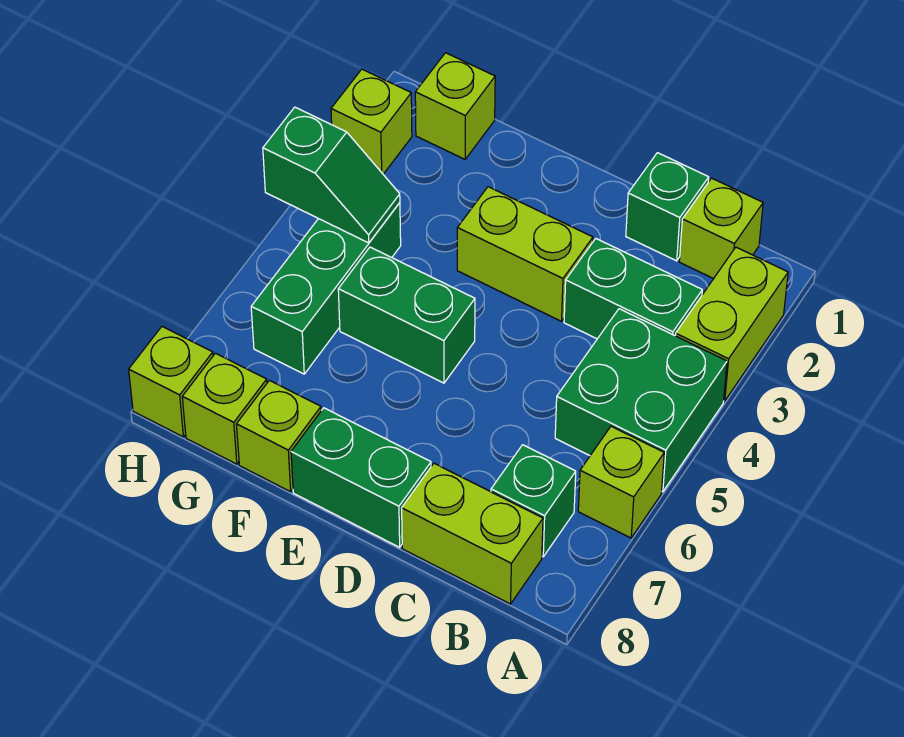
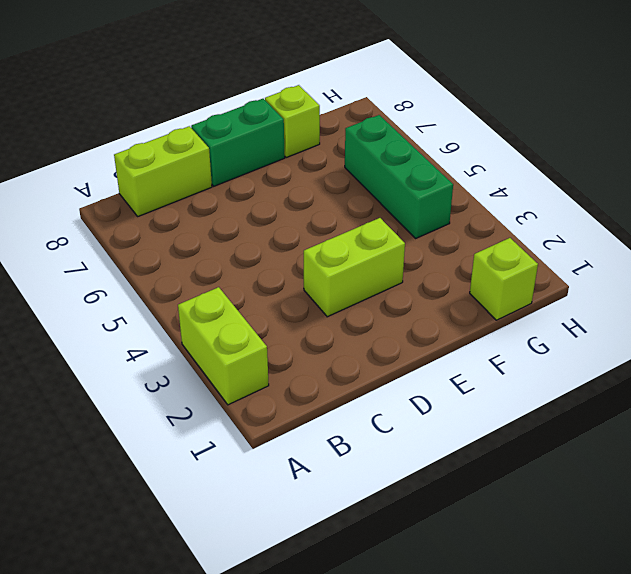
none -> green brick A4:B5 level 1
none -> lime brick A6 level 1
none -> lime brick B1 level 1

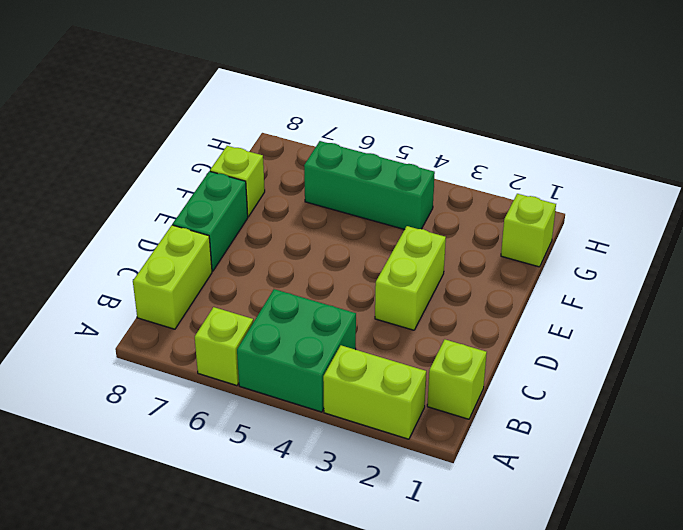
none -> green brick B3:C3 level 1
none -> green brick B7 level 1
none -> green brick C1 level 1

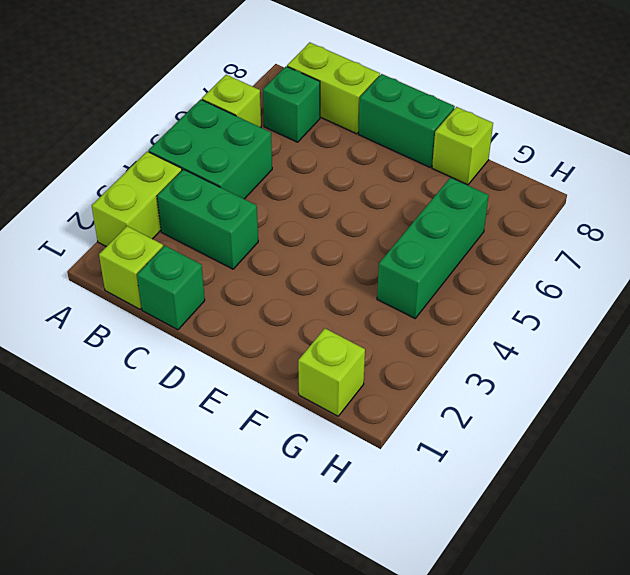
none -> lime brick D3:E3 level 1
none -> green brick E5:F5 level 1
none -> lime brick G8 level 1

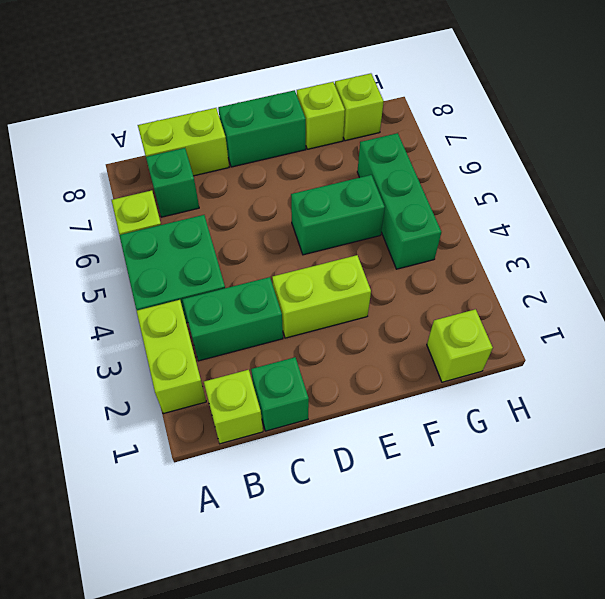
none -> lime brick H2 level 1
none -> lime brick H8 level 1
none -> green slope G4:H4 level 2 top H

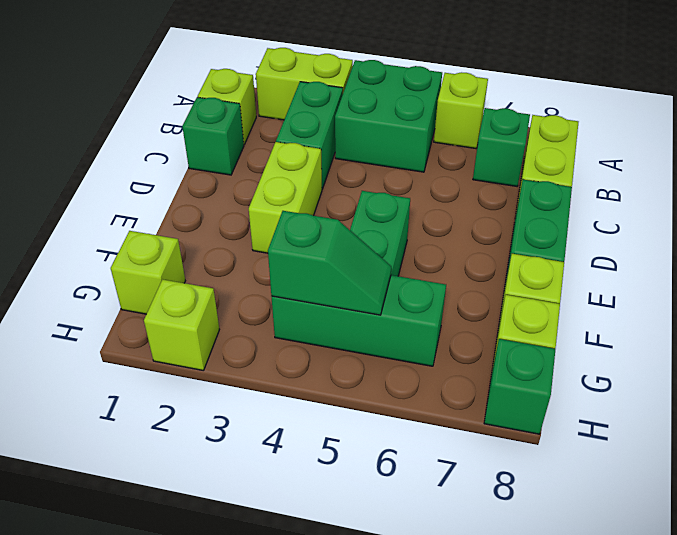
green slope G4:G5 level 2 top 4 -> green slope G4:H4 level 2 top H
green brick H8 level 1 -> lime brick H8 level 1

